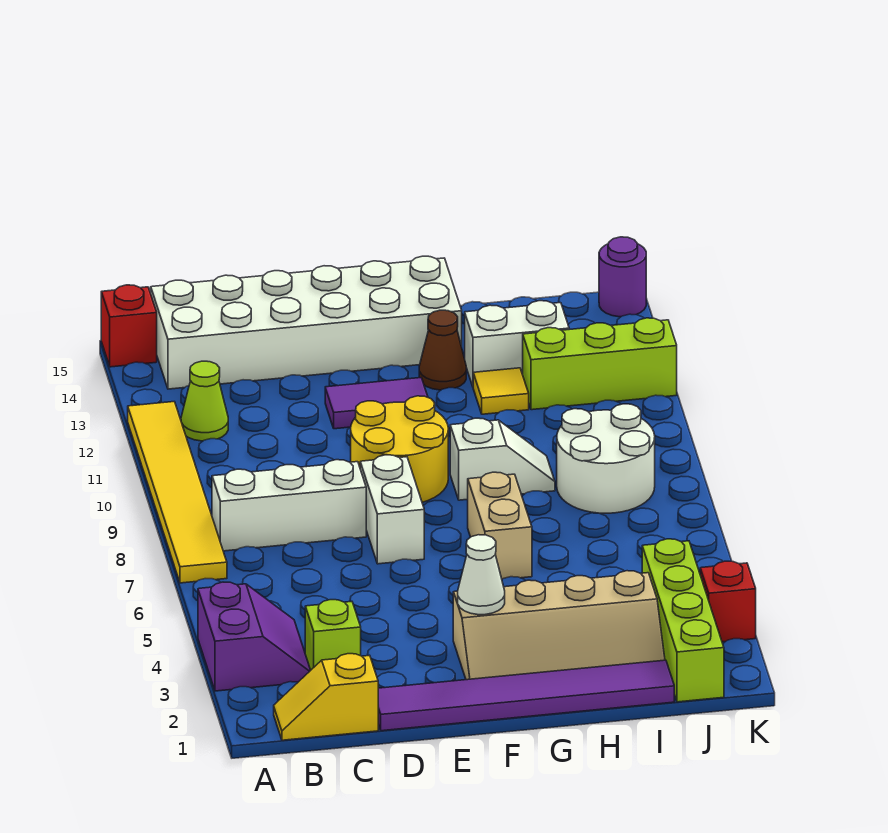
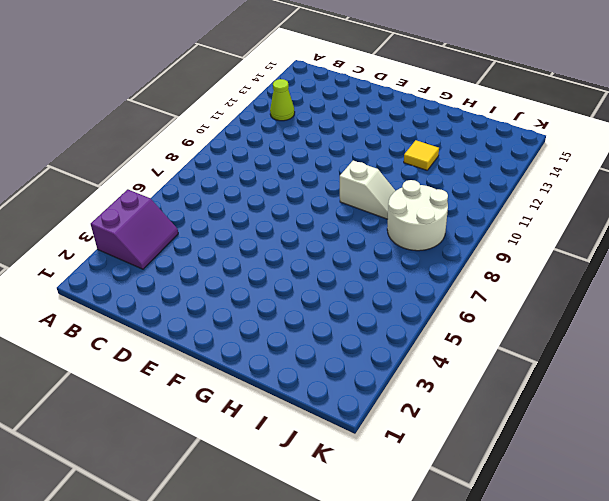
none -> yellow tile A7:A12 level 1
none -> red brick A15 level 1
none -> yellow slope B1:C1 level 1 top C

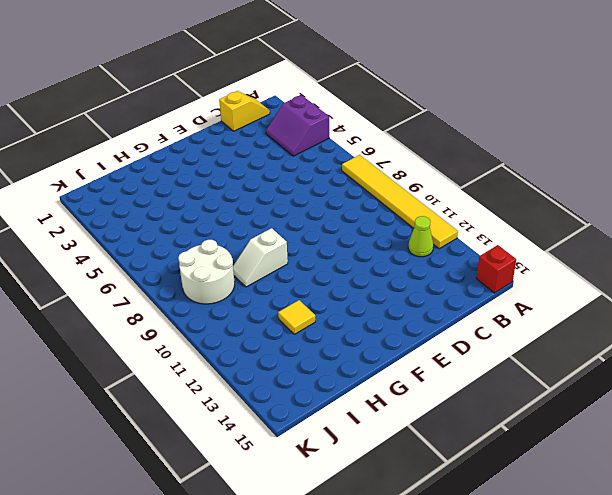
none -> white brick B8:D8 level 1
none -> white brick B14:G15 level 1
none -> lime brick C3 level 1

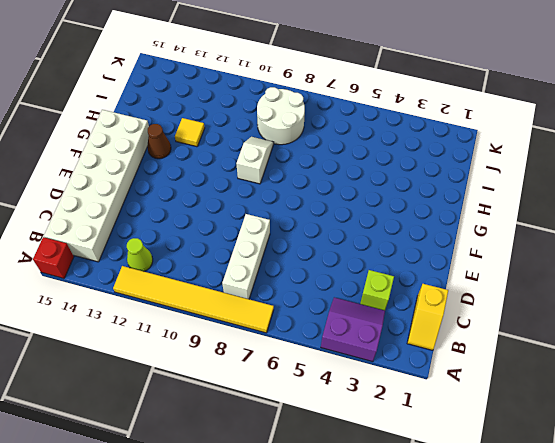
none -> purple tile D1:I1 level 1
none -> white brick E7:E8 level 1
none -> yellow round brick E9:F10 level 1

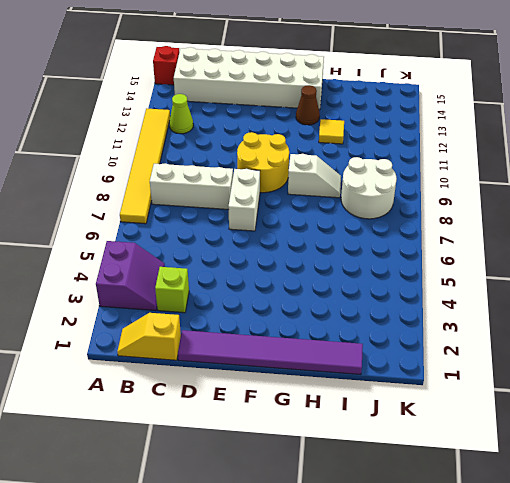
none -> purple tile E12:F12 level 1
none -> tan slope F2:I3 level 1 top 3
none -> tan brick G6:G7 level 1

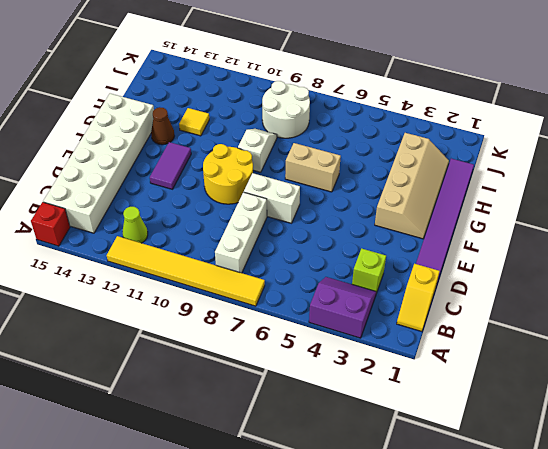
none -> white brick H13:I13 level 1
none -> lime brick I12:K12 level 1
none -> lime brick J1:J4 level 1

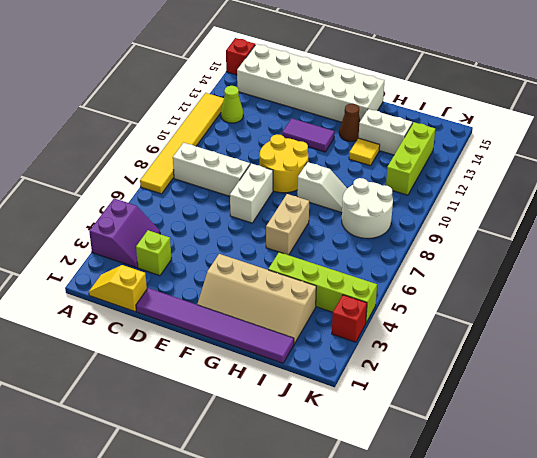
lime brick H4:K4 level 1 -> lime brick J1:J4 level 1
lime brick J11:J13 level 1 -> lime brick I12:K12 level 1
none -> purple round brick K15 level 1
none -> white cone F3 level 2

